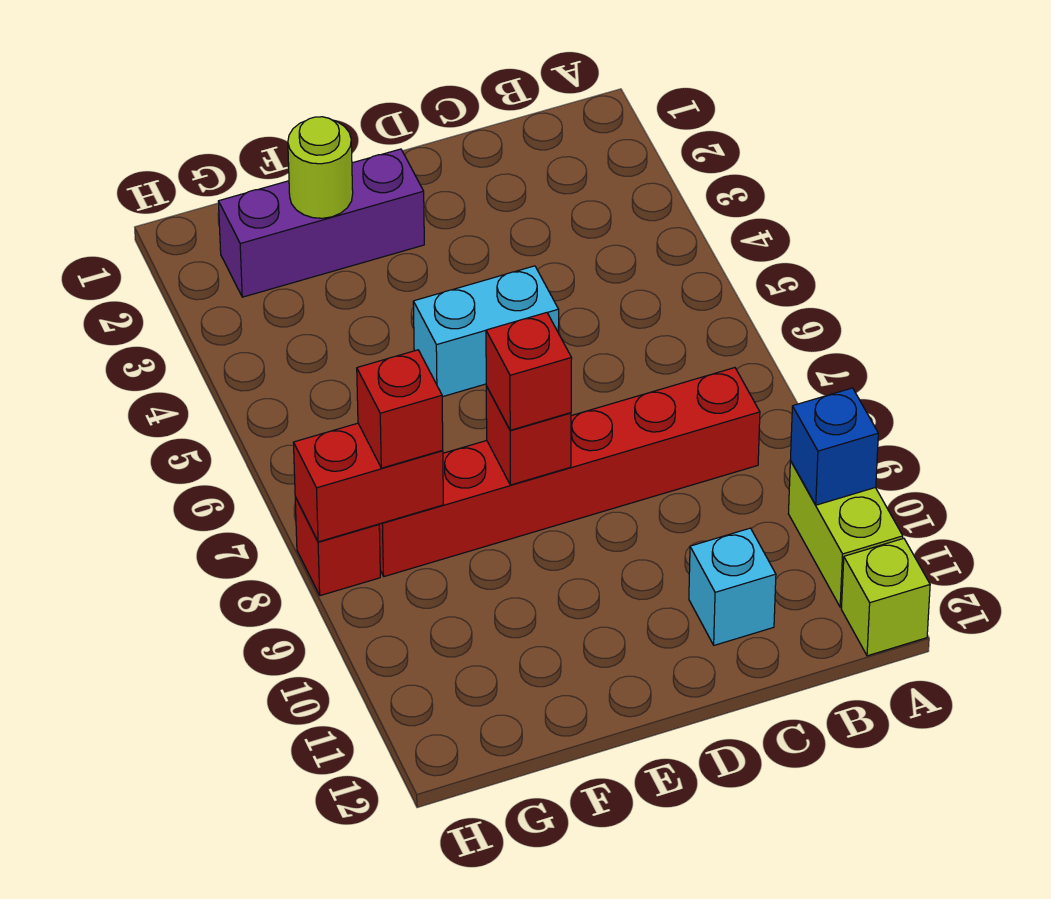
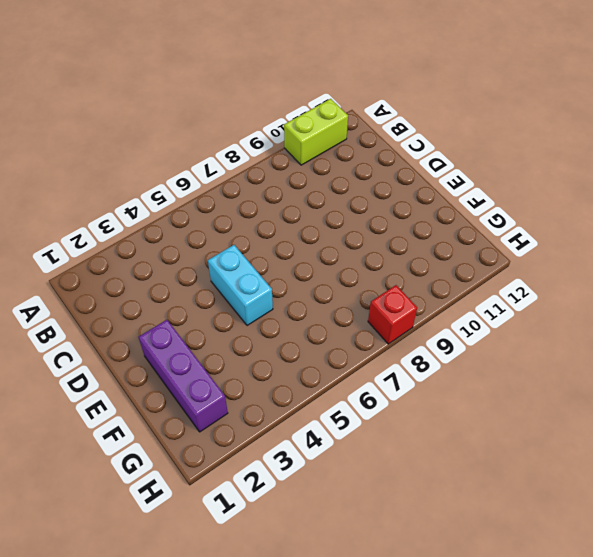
none -> lime brick A12 level 1
none -> red brick B8:G8 level 1
none -> cyan brick C11 level 1

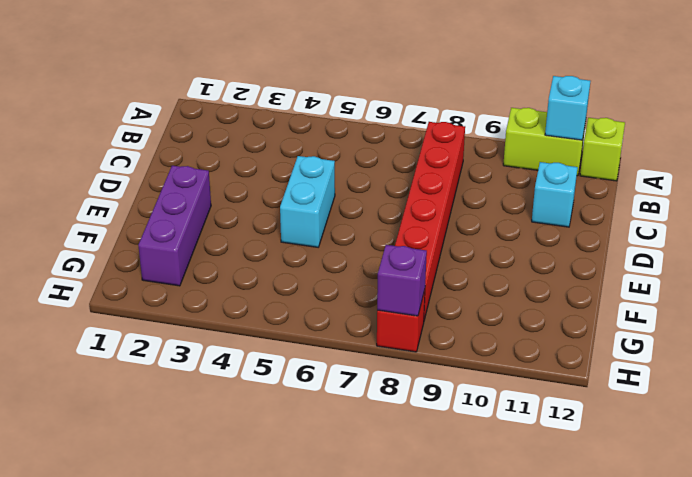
cyan brick A11 level 2 -> none
purple brick H8 level 2 -> red brick G8:H8 level 2
none -> blue brick A10 level 2
none -> red brick E8 level 2
none -> lime round brick F2 level 2

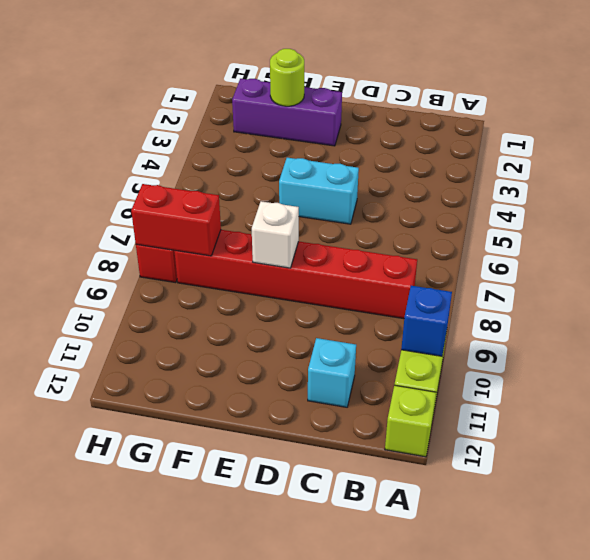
white brick E8 level 2 -> red brick E8 level 2
none -> red brick E8 level 3
none -> red brick G8 level 3

